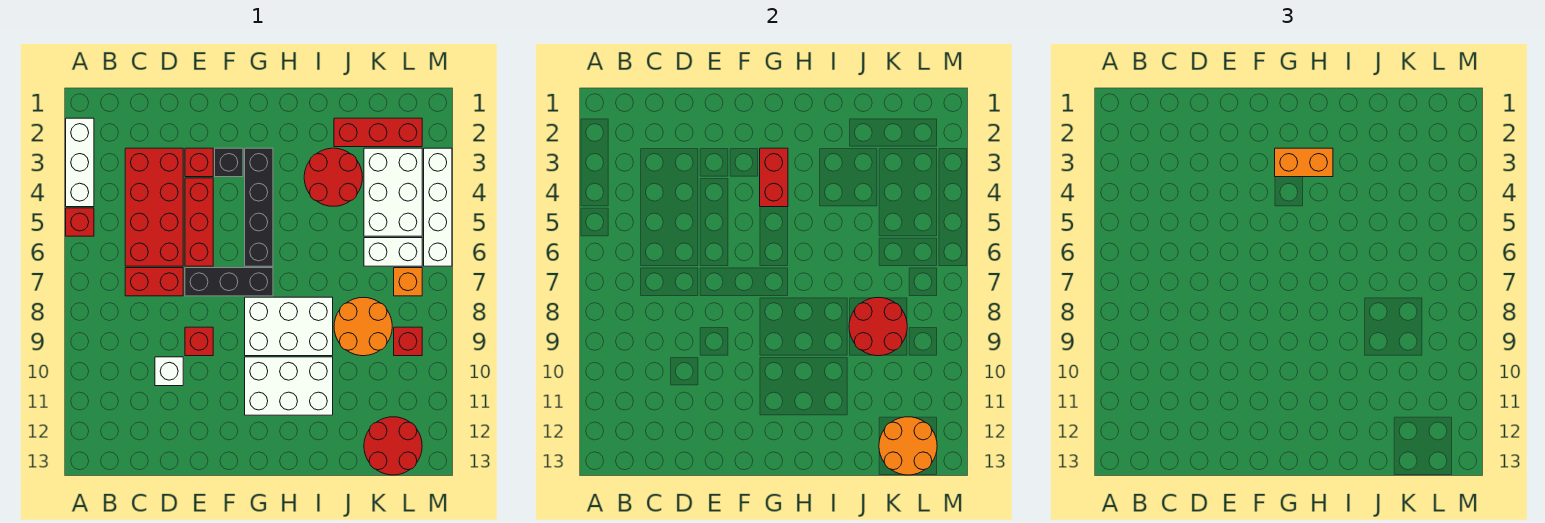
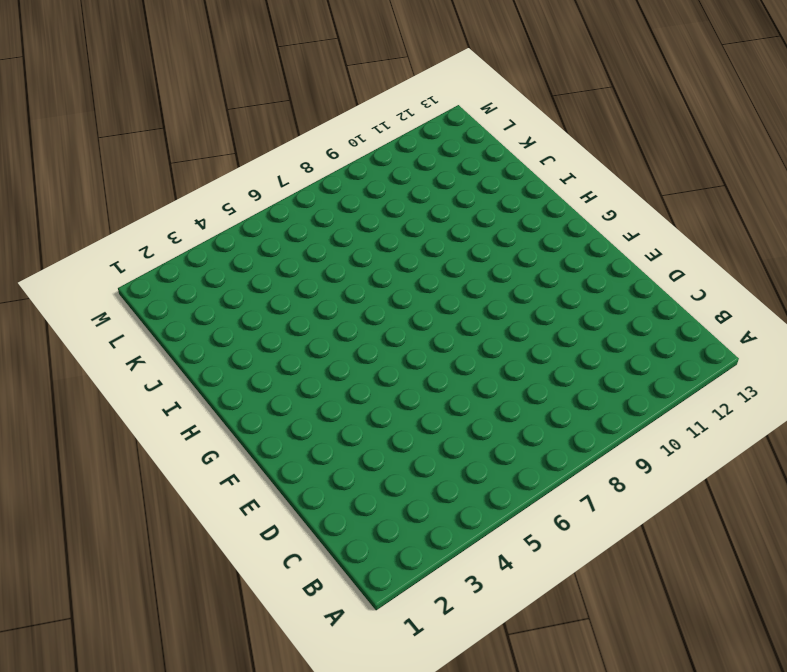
none -> white brick A2:A4 level 1
none -> red brick A5 level 1
none -> red brick C3:D6 level 1

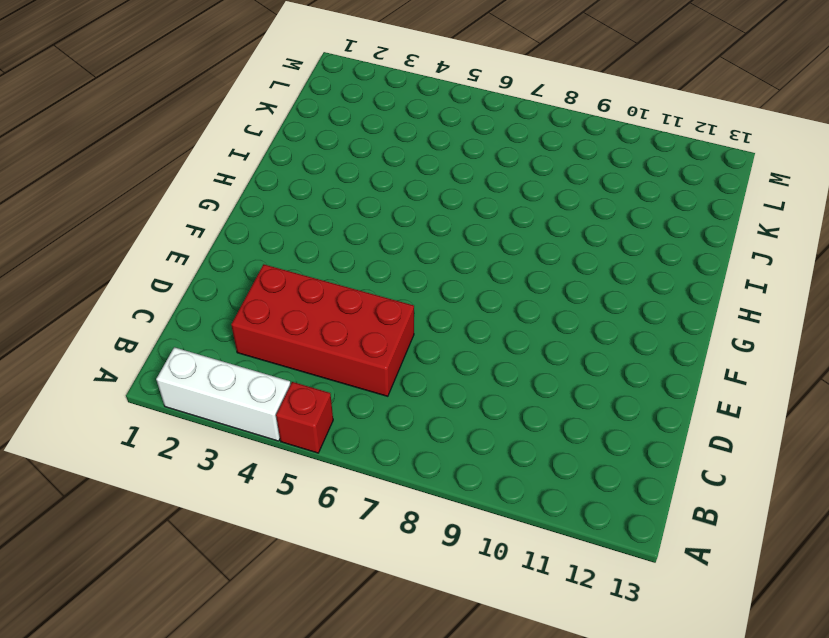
none -> red brick C7:D7 level 1
none -> white brick D10 level 1
none -> red brick E3 level 1

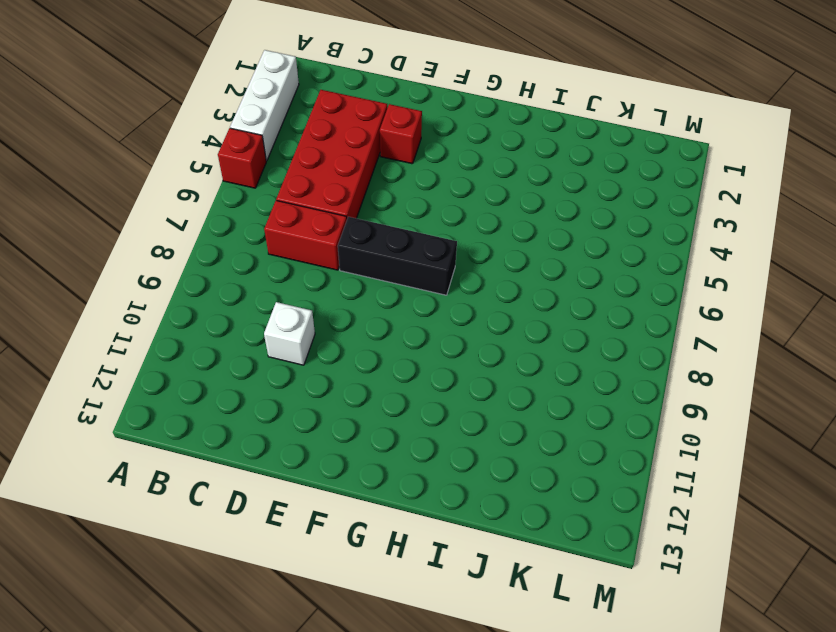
none -> red brick E4:E6 level 1
none -> red brick E9 level 1
none -> black brick F3 level 1

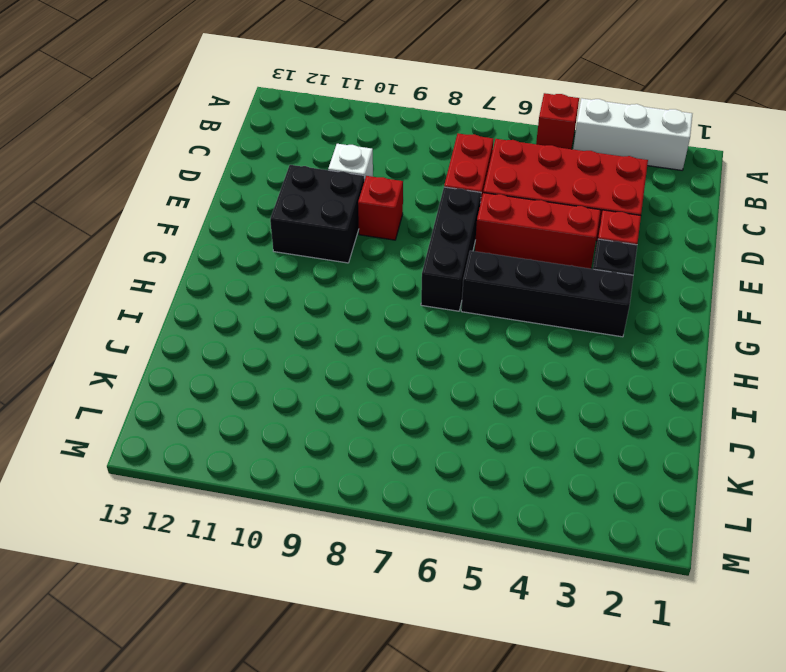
black brick E10:F11 level 1 -> none
none -> white brick G8:I9 level 1
none -> white brick G10:I11 level 1
none -> red round brick I3:J4 level 1

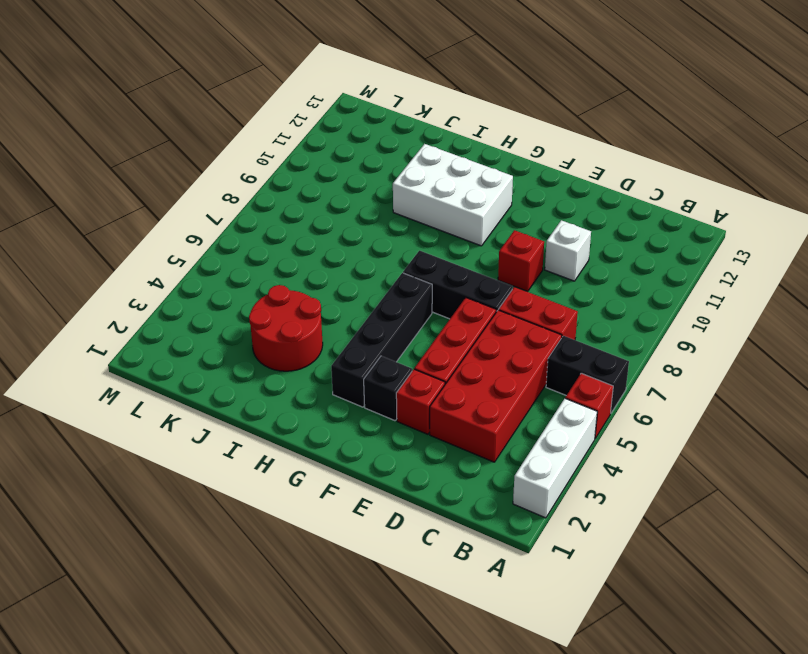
black brick A6:B6 level 1 -> none
none -> white brick G8:I9 level 1
none -> red brick J2:L2 level 1
none -> orange round brick J8:K9 level 1

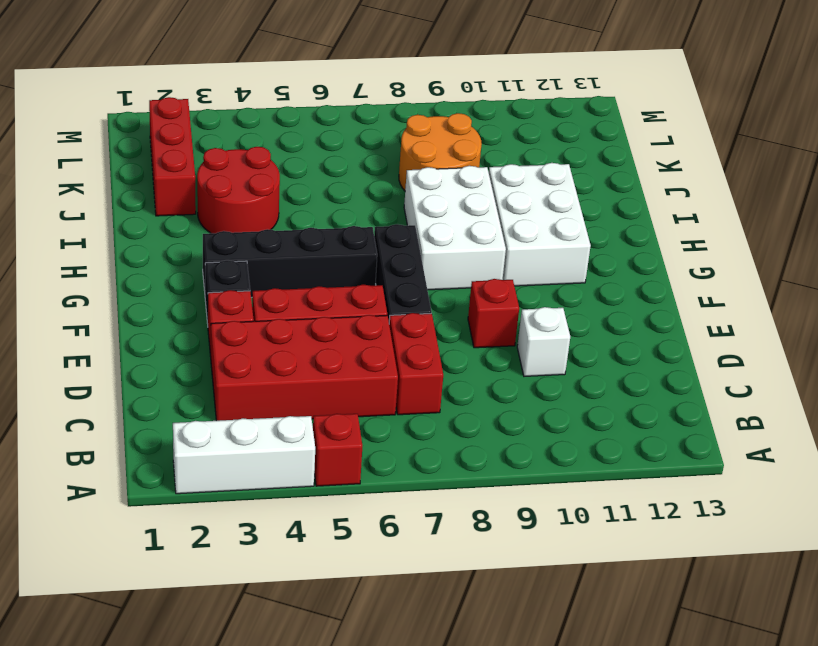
none -> white brick K3:L5 level 1
none -> white brick K6:L6 level 1
none -> red round brick K12:L13 level 1

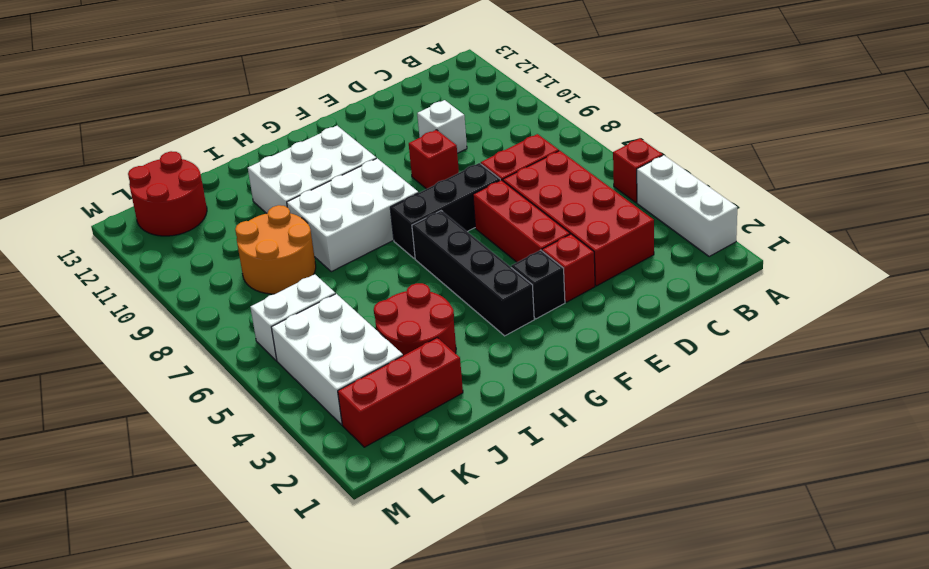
none -> orange brick L7 level 1
none -> red brick L9 level 1
none -> white brick M3:M6 level 1

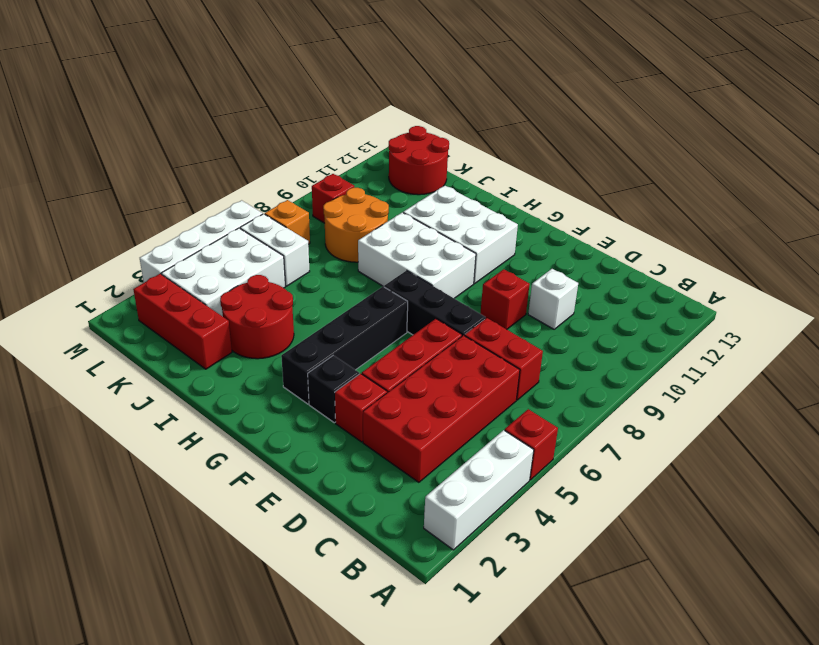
none -> red brick G3:G4 level 2
none -> red round brick J8:K9 level 2
none -> orange round brick K12:L13 level 2

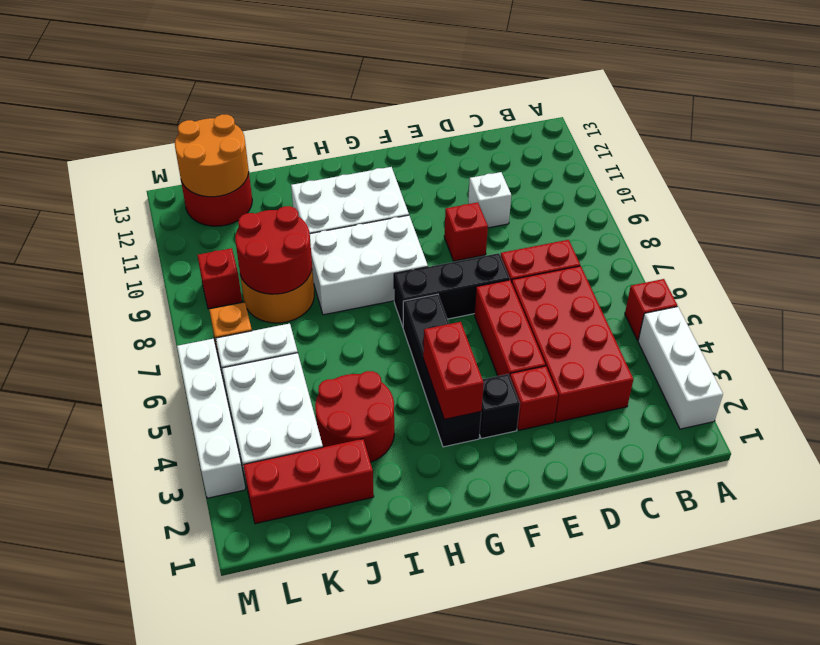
none -> orange brick G3:H3 level 3

